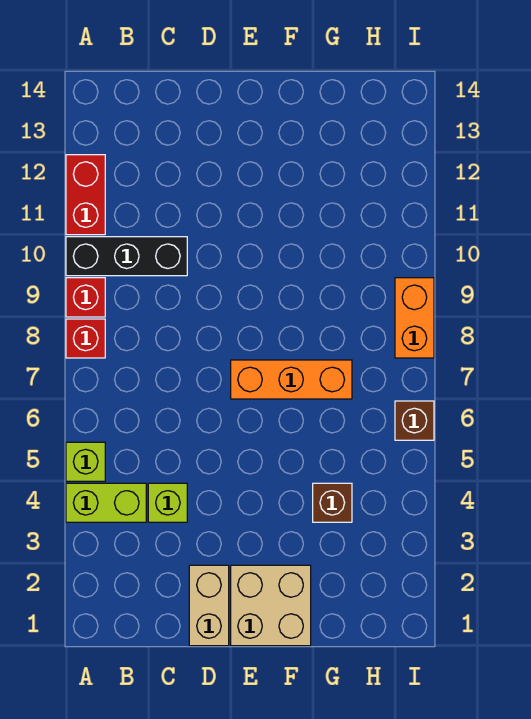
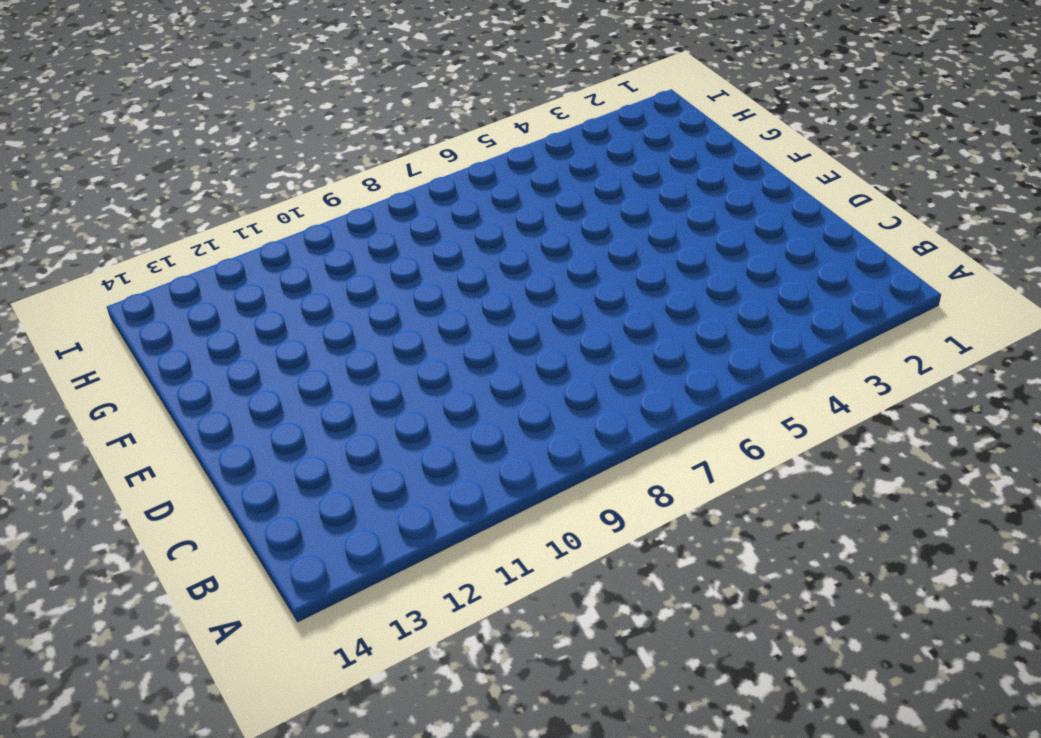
none -> lime brick A4:B4 level 1
none -> lime brick A5 level 1
none -> red brick A8 level 1

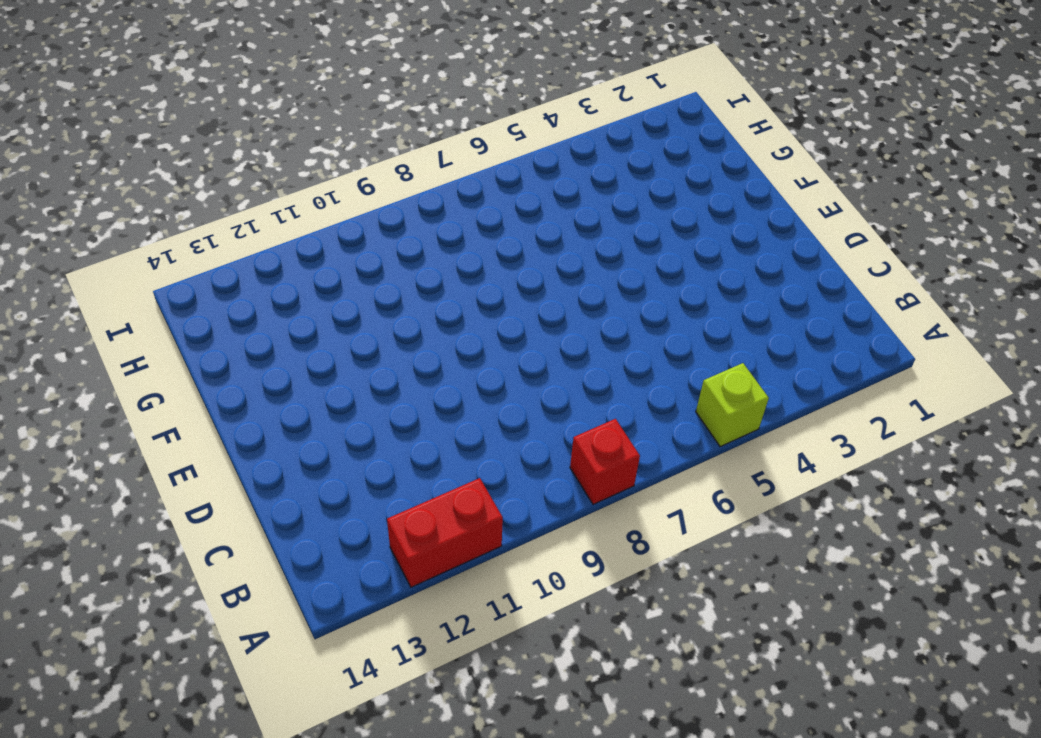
none -> lime brick A4:B4 level 1
none -> red brick A9 level 1
none -> black brick A10:C10 level 1

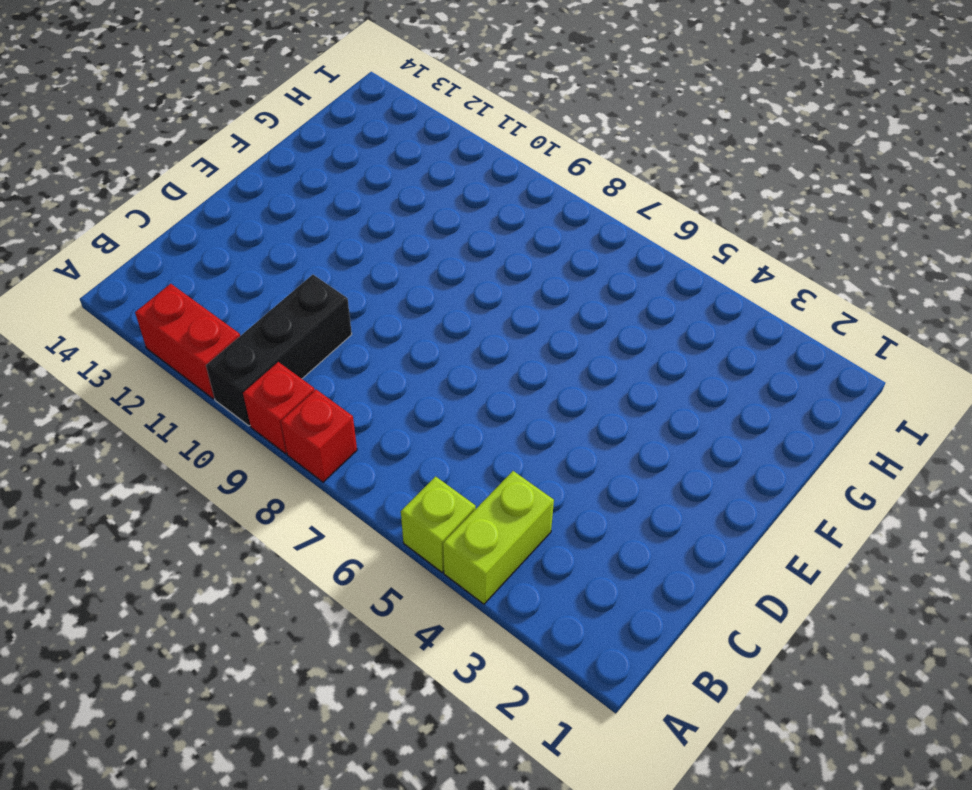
none -> lime brick C4 level 1
none -> tan brick D1:D2 level 1
none -> tan brick E1:F2 level 1

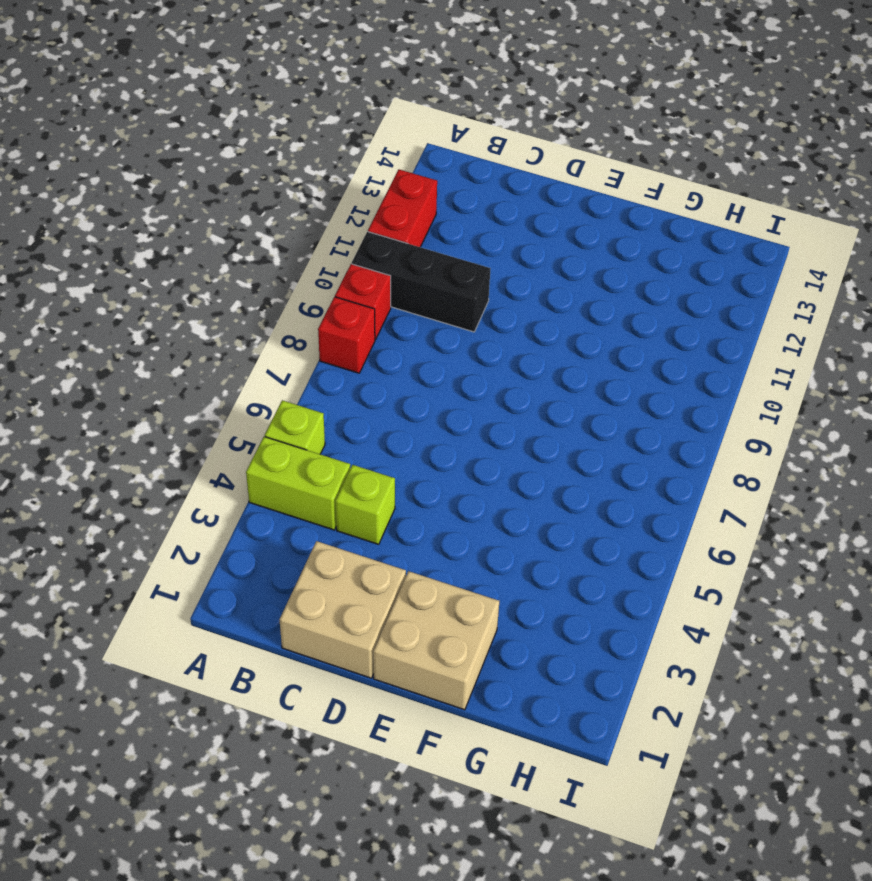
tan brick C1:D2 level 1 -> tan brick D1:D2 level 1
none -> orange brick E7:G7 level 1
none -> brown brick G4 level 1
none -> brown brick I6 level 1

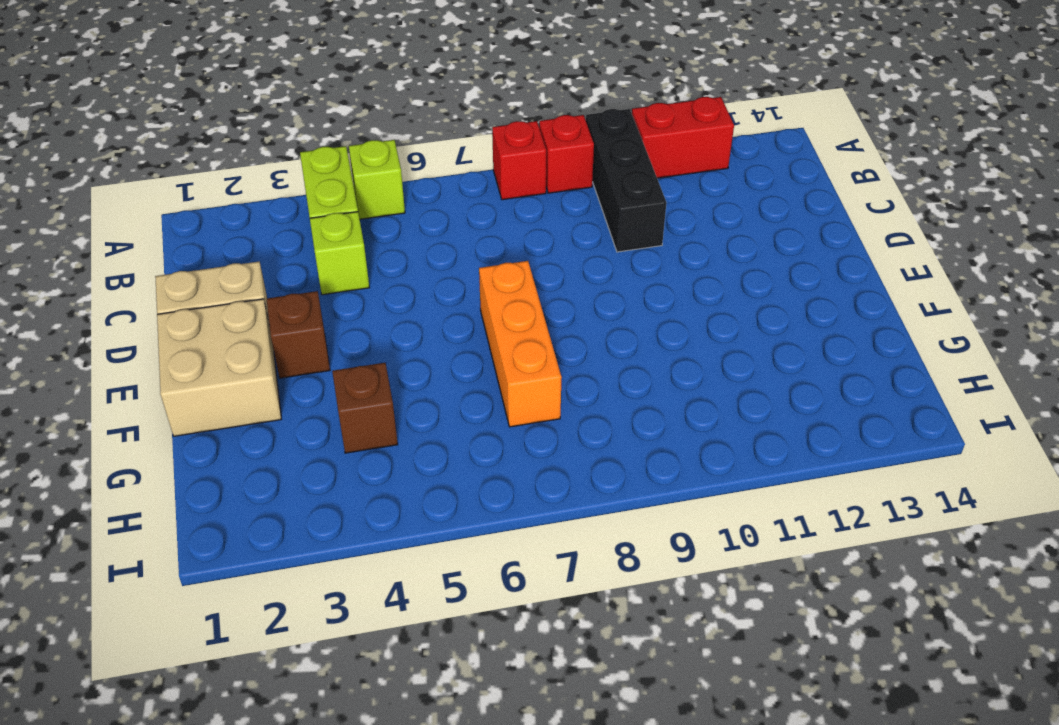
brown brick E3 level 1 -> brown brick I6 level 1
none -> orange brick I8:I9 level 1

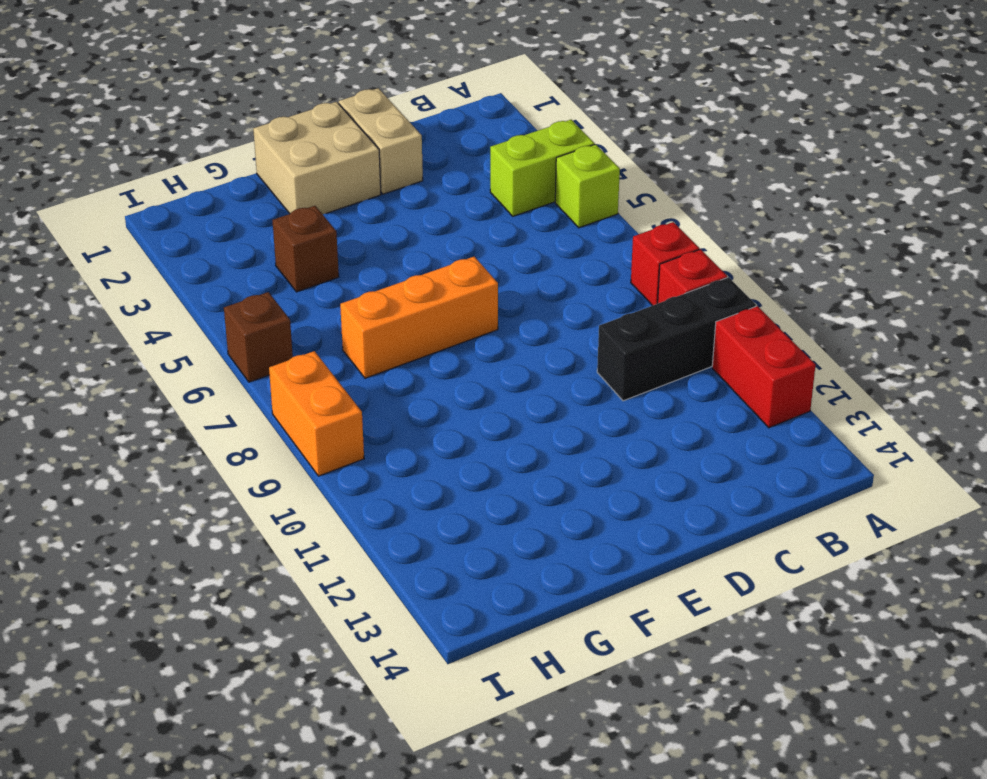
none -> lime brick C4 level 1

